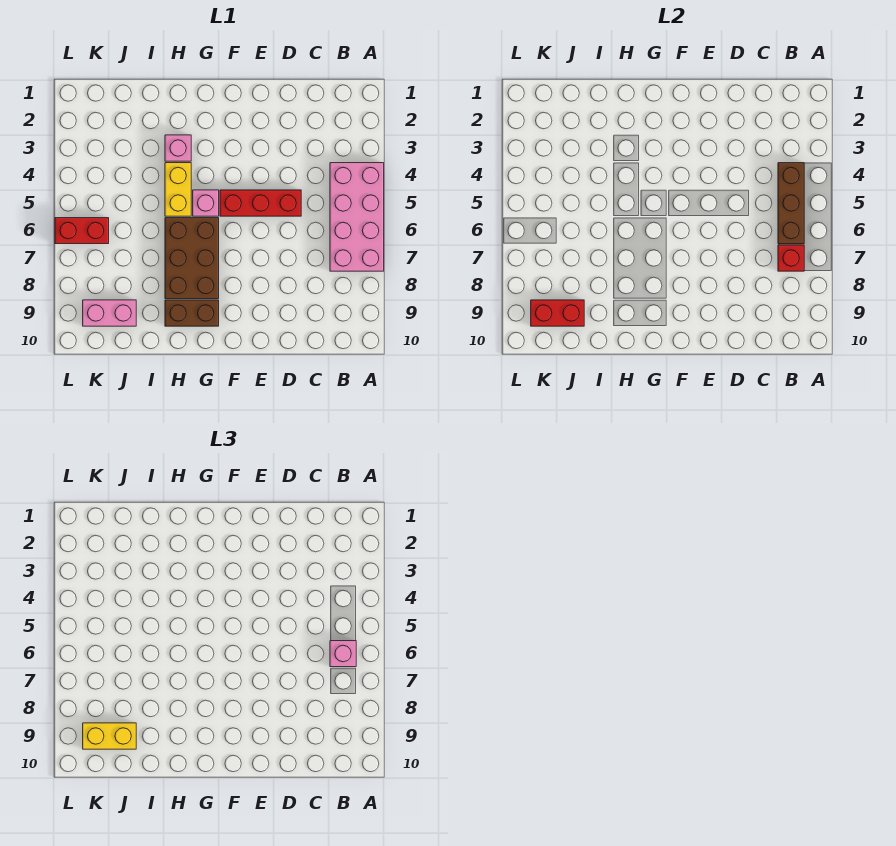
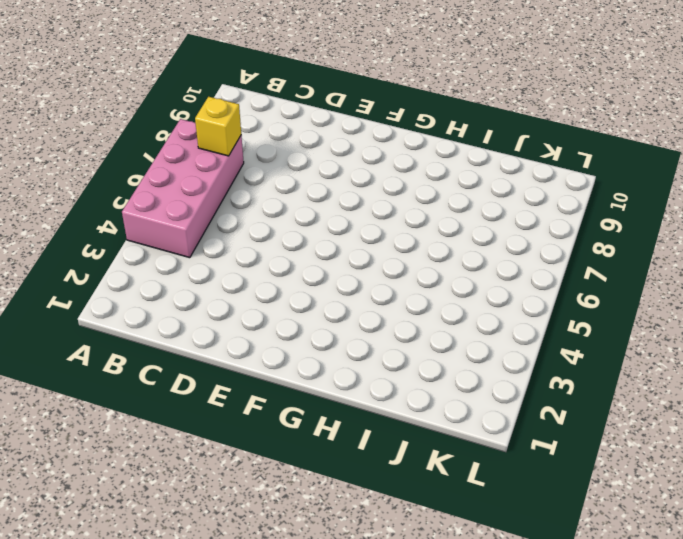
yellow brick B7 level 2 -> red brick B7 level 2
none -> red brick D5:F5 level 1
none -> pink brick G5 level 1
none -> brown brick G6:H8 level 1

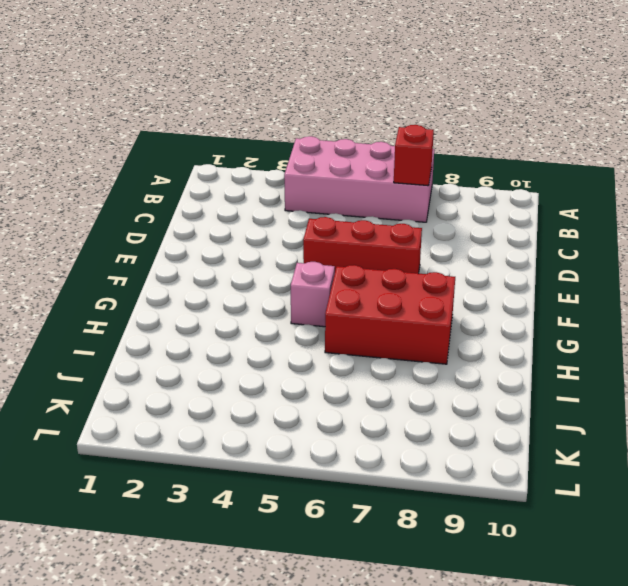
red brick E5:E7 level 1 -> red brick D5:F5 level 1
red brick G6:H8 level 1 -> brown brick G6:H8 level 1
none -> brown brick G9:H9 level 1
none -> pink brick H3 level 1
none -> yellow brick H4:H5 level 1

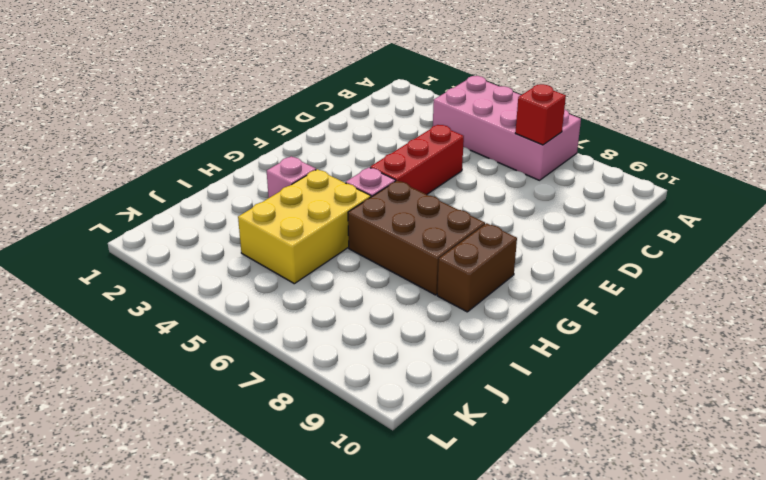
yellow brick H4:J5 level 1 -> yellow brick H4:H5 level 1
none -> pink brick J9:K9 level 1
none -> red brick K6:L6 level 1
none -> brown brick B4:B6 level 2

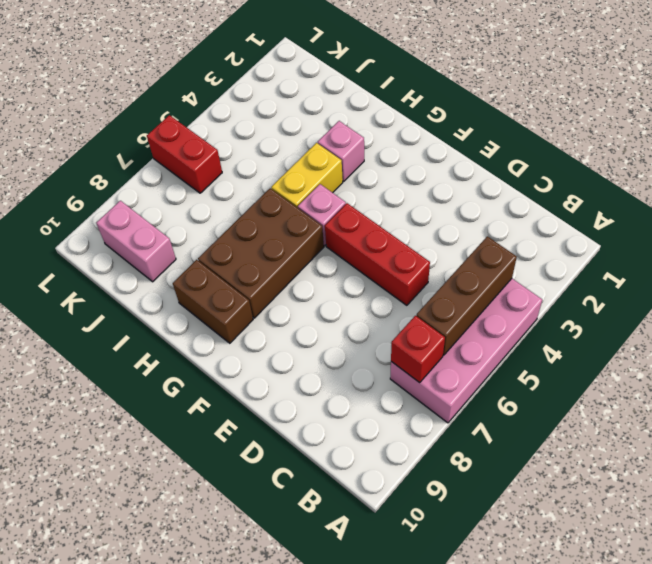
none -> red brick J9:K9 level 2
none -> pink brick B6 level 3
none -> yellow brick J9:K9 level 3

